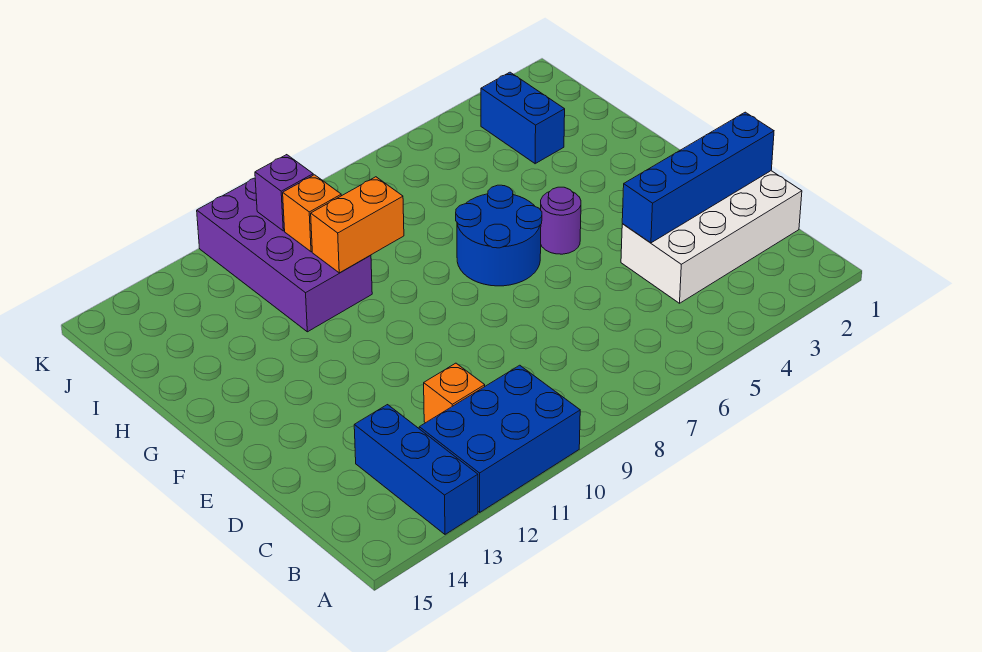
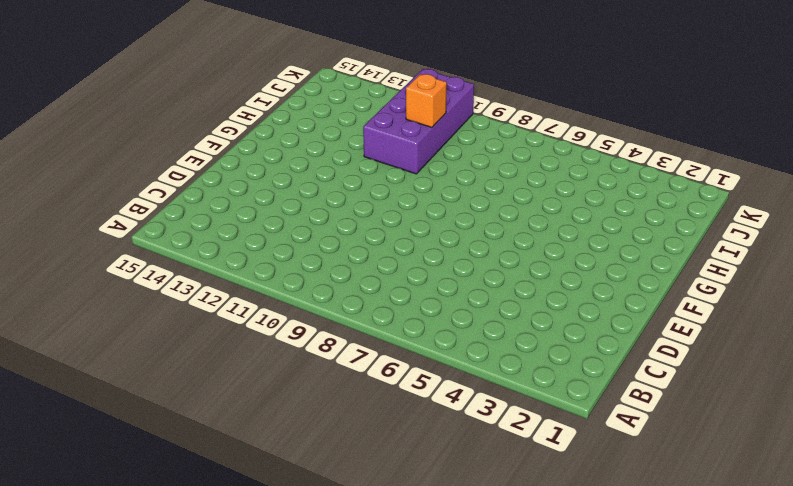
none -> blue brick A10:B12 level 1
none -> blue brick A13:C13 level 1
none -> white brick C1:D4 level 1

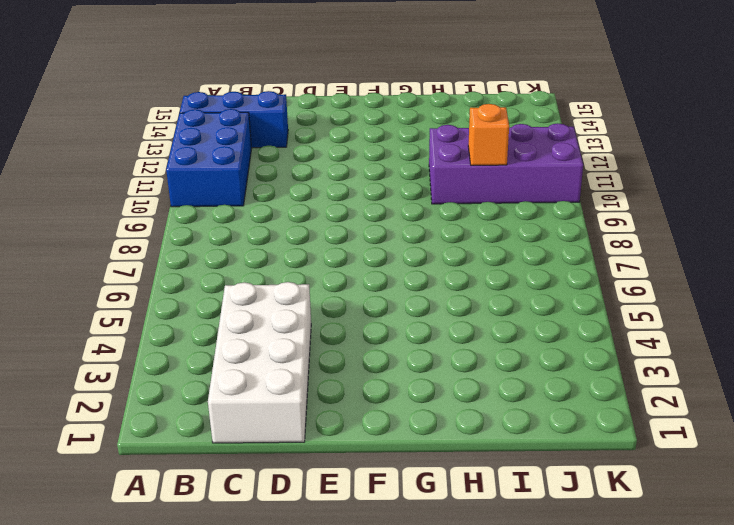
none -> orange brick C11 level 1
none -> purple round brick F5 level 1
none -> blue round brick F6:G7 level 1

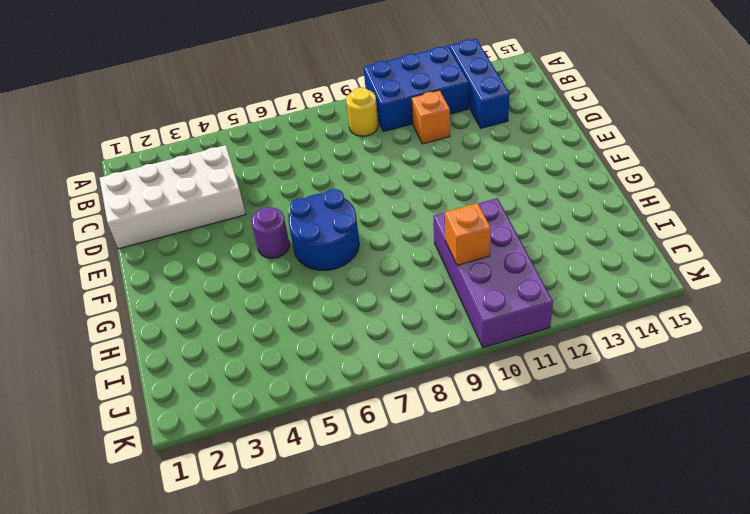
yellow round brick B9 level 1 -> none
none -> blue brick I3:J3 level 1
none -> blue brick D1:D4 level 2
none -> orange brick H9:H10 level 2

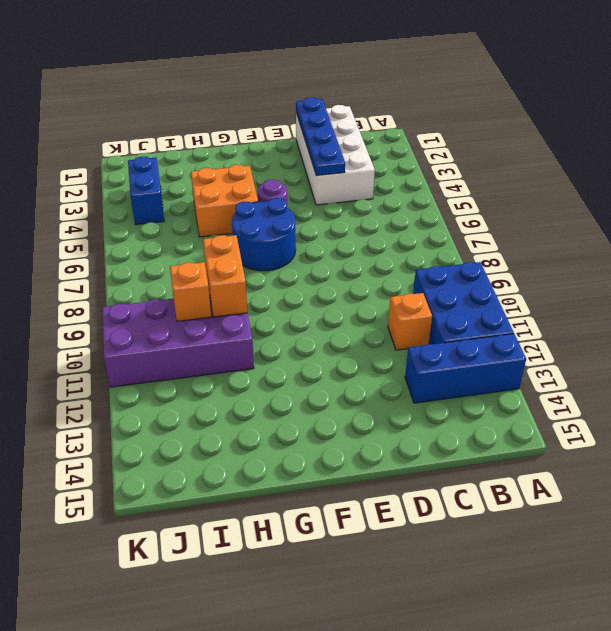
blue plate D1:D4 level 2 -> blue brick D1:D4 level 2
orange brick G4:H5 level 1 -> none
blue brick J3:J4 level 1 -> blue brick I3:J3 level 1
none -> purple brick J10 level 2

